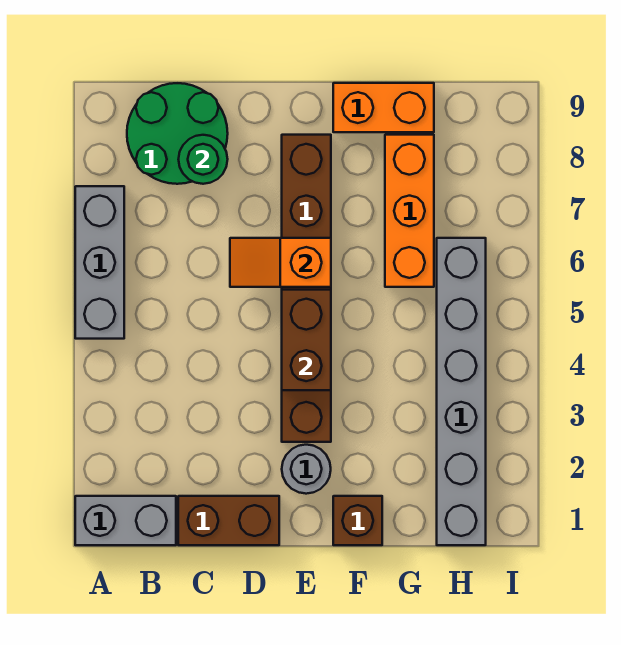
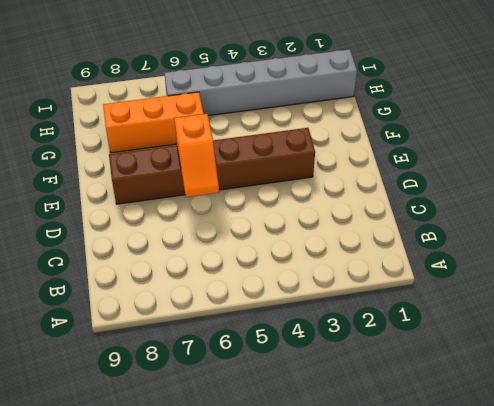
none -> grey brick A1:B1 level 1
none -> grey brick A5:A7 level 1
none -> green round brick B8:C9 level 1

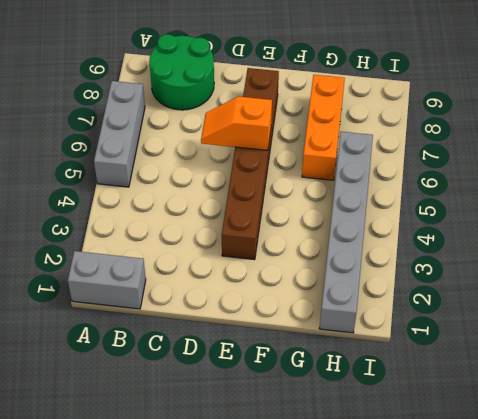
none -> brown brick C1:D1 level 1
none -> grey round brick E2 level 1
none -> brown brick F1 level 1

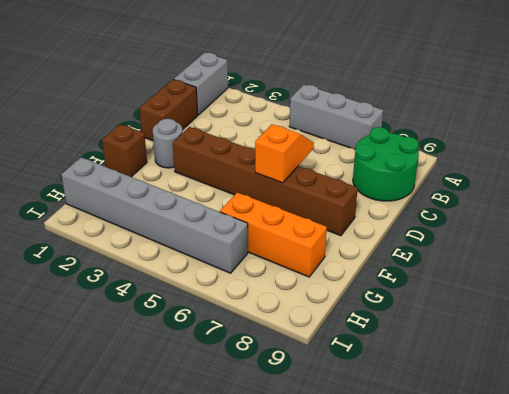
none -> orange brick F9:G9 level 1
none -> green round brick C8 level 2
none -> brown brick E4:E5 level 2

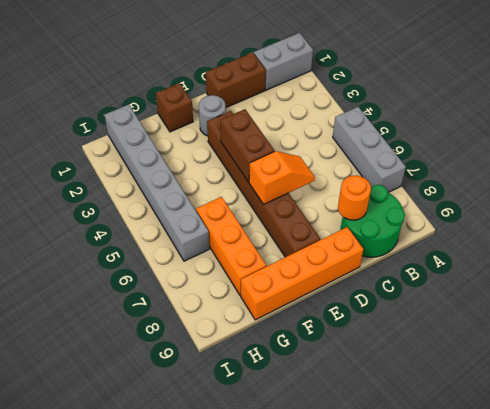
orange round brick C8 level 2 -> green round brick C8 level 2
orange brick D9:G9 level 1 -> orange brick F9:G9 level 1

